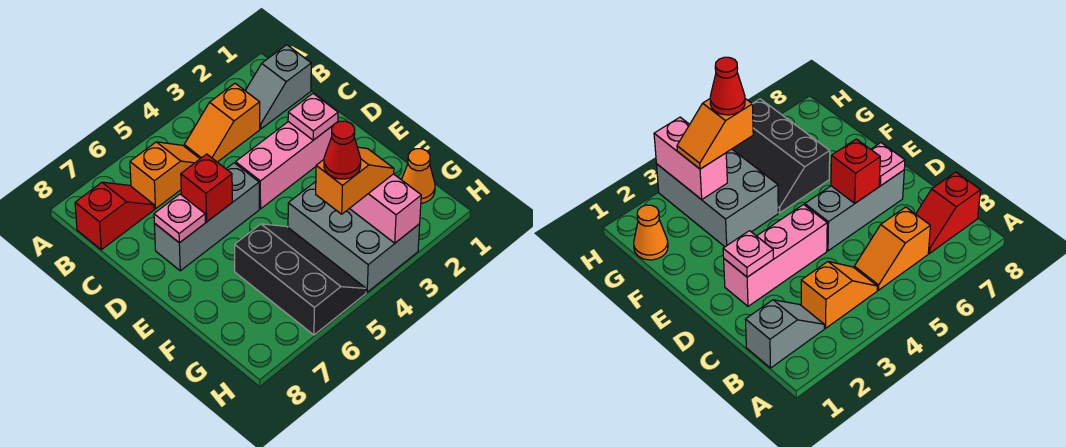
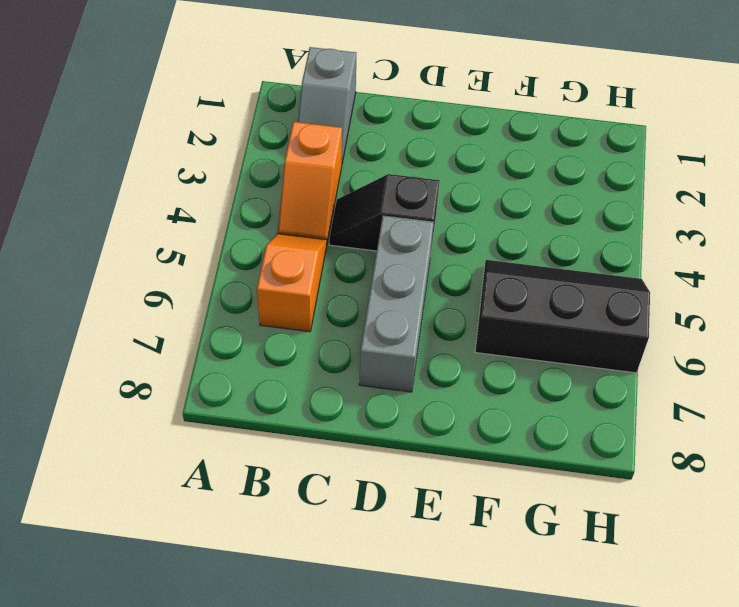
black slope C4:D4 level 1 top D -> pink brick D2:D4 level 1
none -> red slope B7:B8 level 1 top 8
none -> grey brick F3:H4 level 1
none -> orange cone G1 level 1

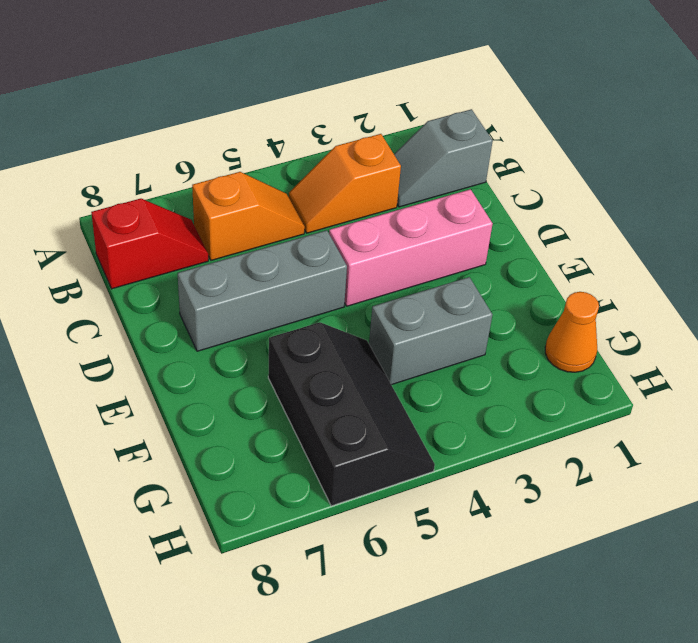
grey brick F3:F4 level 1 -> grey brick F3:H4 level 1
none -> pink plate D2 level 2
none -> red brick D6 level 2
none -> pink plate D7 level 2

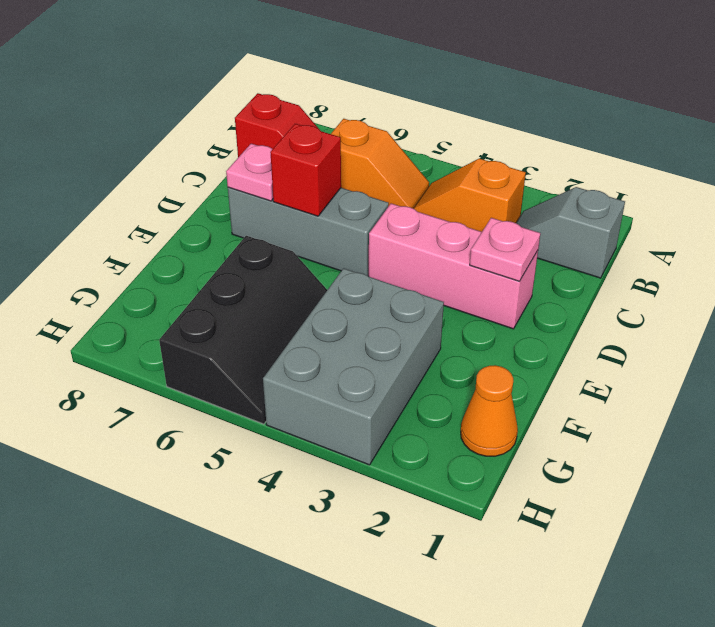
none -> pink brick G3:H3 level 2
none -> orange slope G3:G4 level 3 top 4
none -> red cone G4 level 4

